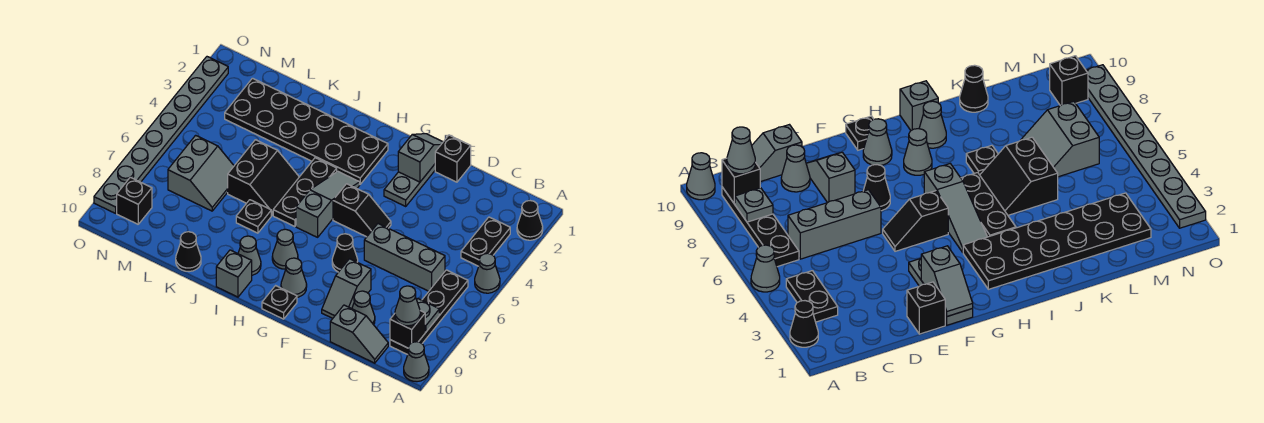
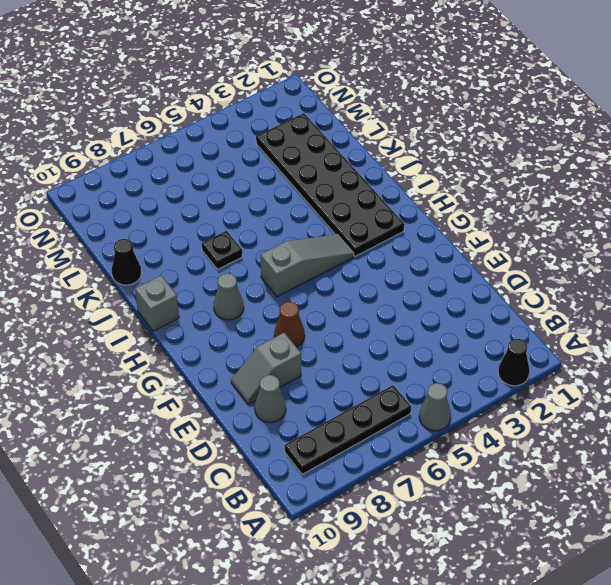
brown cone F7 level 1 -> black cone F7 level 1
none -> grey cone A10 level 1
none -> black plate B3:B4 level 1
none -> grey brick C6:E6 level 1
none -> grey slope C10:D10 level 1 top D

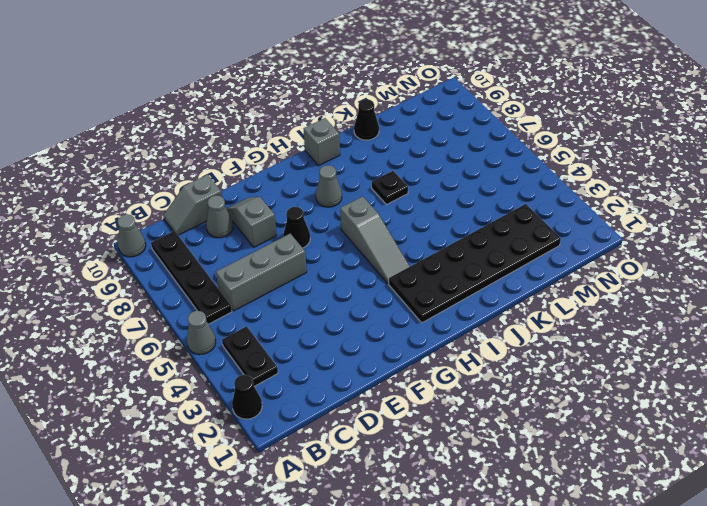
none -> black brick E1 level 1
none -> grey plate F1:F3 level 1
none -> black slope F5:G5 level 1 top G
none -> grey cone G9 level 1

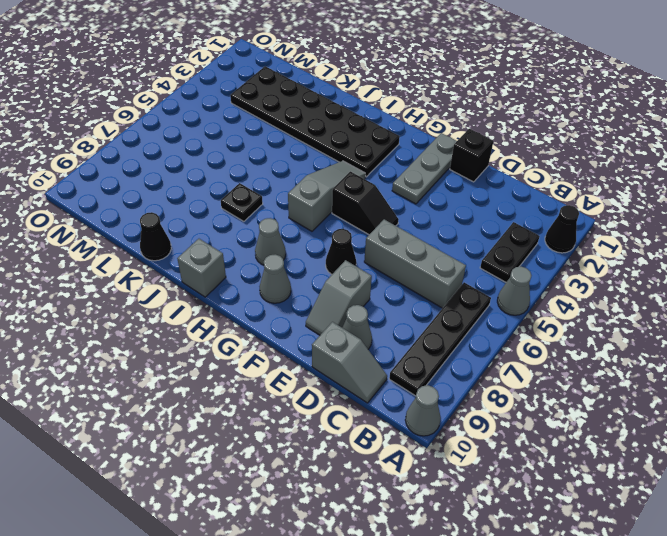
none -> black plate G10 level 1
none -> black plate I4:I6 level 1
none -> grey cone I9 level 1
none -> black slope J5:K6 level 1 top K

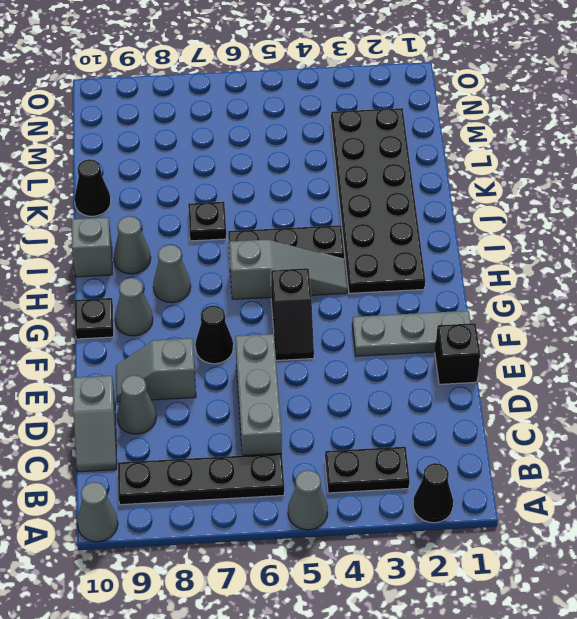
none -> black slope J5:K6 level 1 top K
none -> grey slope L6:M7 level 1 top M
none -> black brick N9 level 1
none -> grey plate O2:O9 level 1

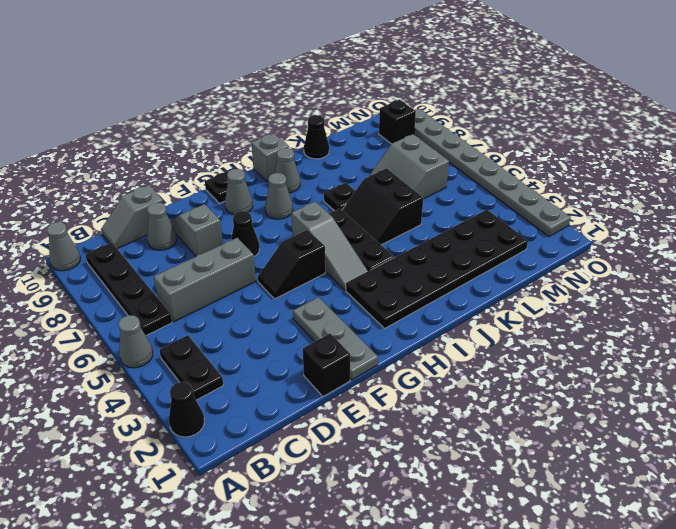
none -> grey plate B8 level 2
none -> black brick B9 level 2
none -> grey slope F1:F2 level 2 top 2
none -> grey cone B9 level 3

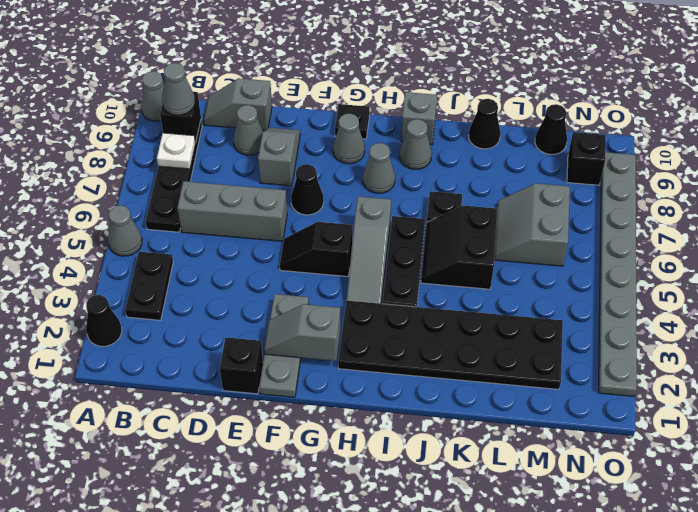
white plate B8 level 2 -> grey plate B8 level 2
grey slope F2:G2 level 2 top G -> grey slope F1:F2 level 2 top 2
black cone M10 level 1 -> none

